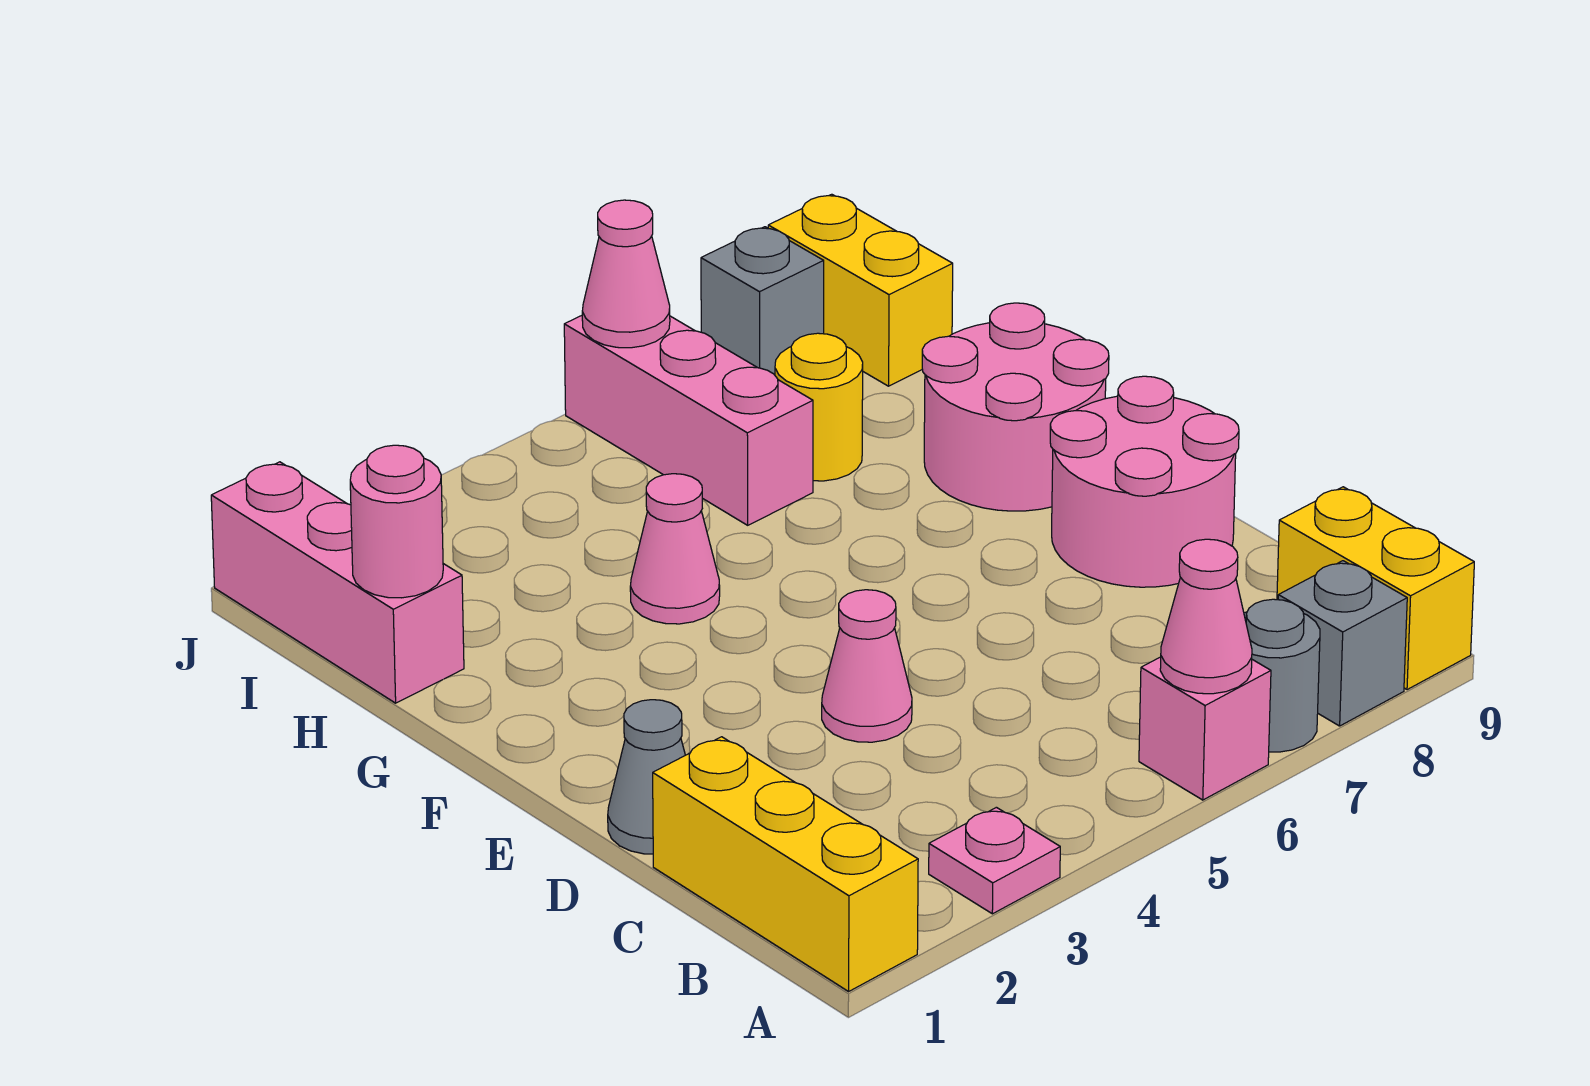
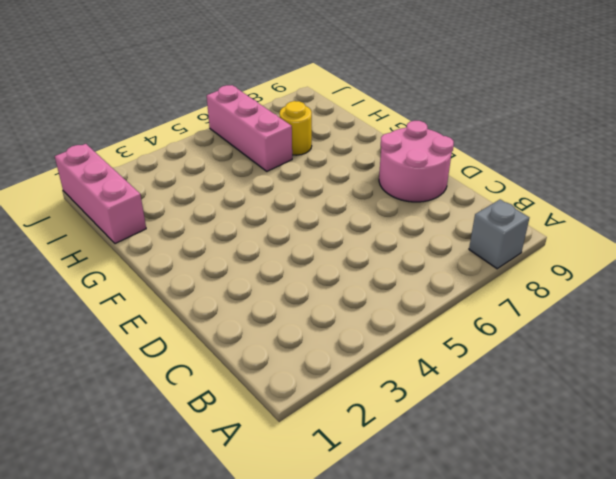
none -> yellow brick A1:C1 level 1
none -> pink plate A3 level 1
none -> pink brick A6 level 1

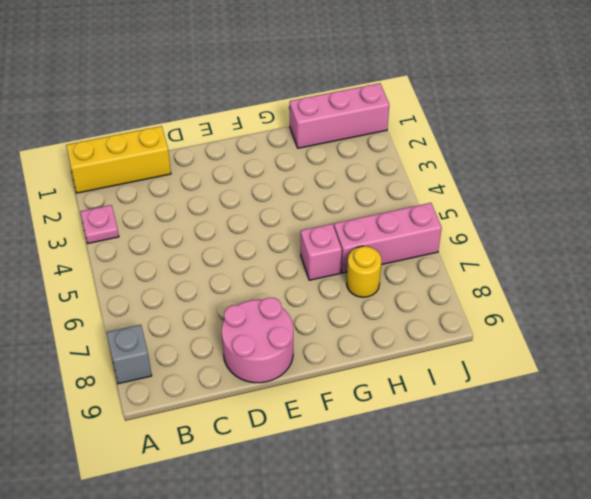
pink brick G6 level 1 -> pink brick A6 level 1
none -> grey round brick A7 level 1
none -> yellow brick A9:B9 level 1
none -> grey cone D1 level 1

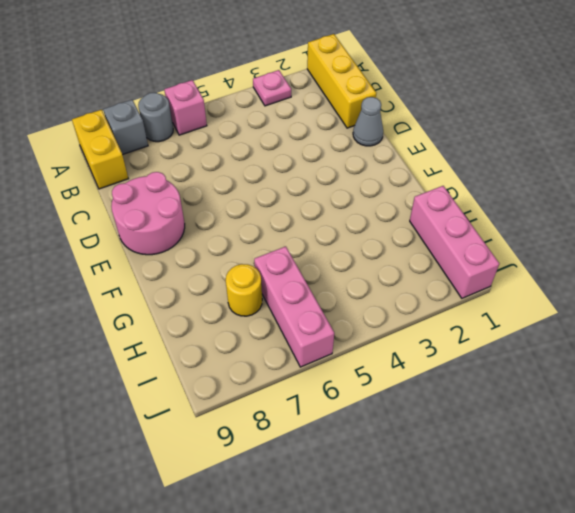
none -> pink cone D4 level 1
none -> pink round brick F8:G9 level 1
none -> pink cone G4 level 1

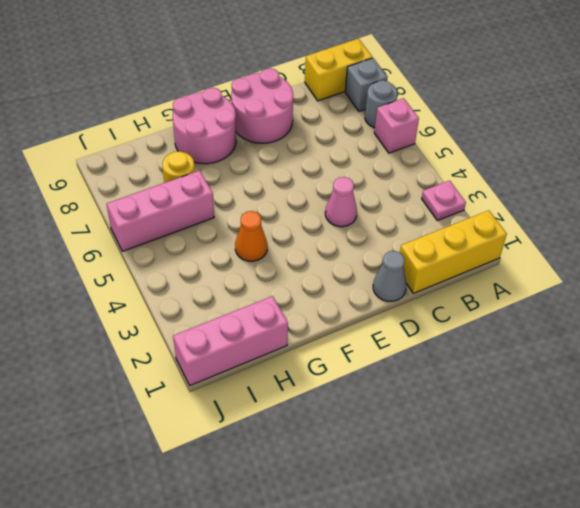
orange cone G4 level 1 -> pink cone G4 level 1
none -> yellow brick I9:J9 level 1
none -> grey brick J8 level 1
none -> pink cone A6 level 2

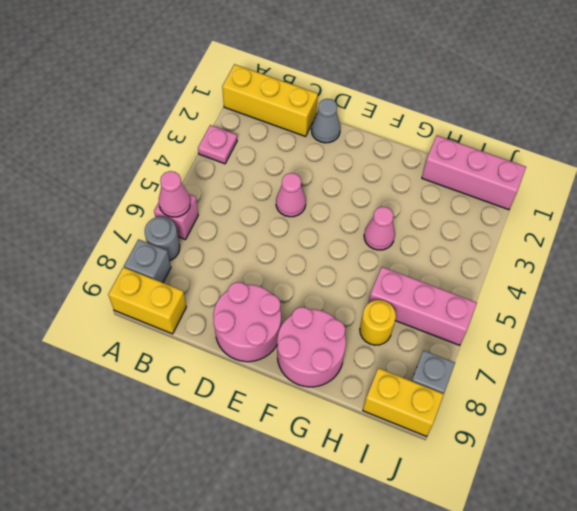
none -> pink round brick H1 level 2
none -> pink cone J6 level 2

